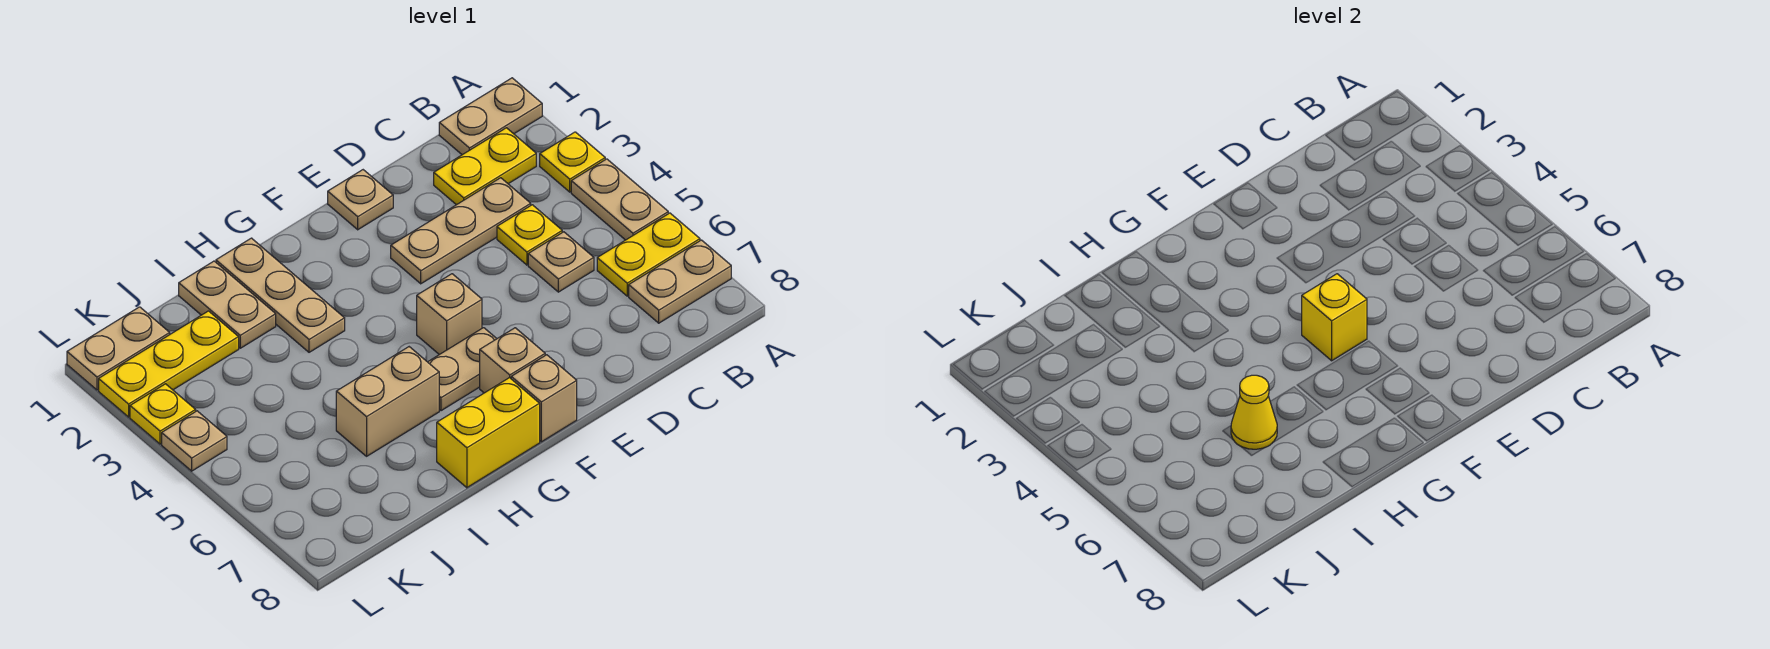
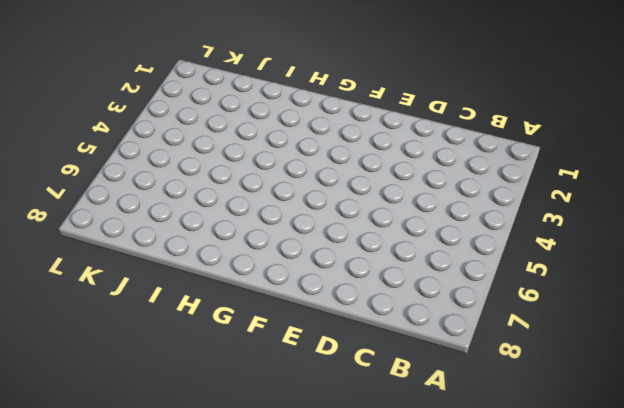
none -> tan plate A1:B1 level 1
none -> yellow plate A3 level 1
none -> tan plate A4:A5 level 1

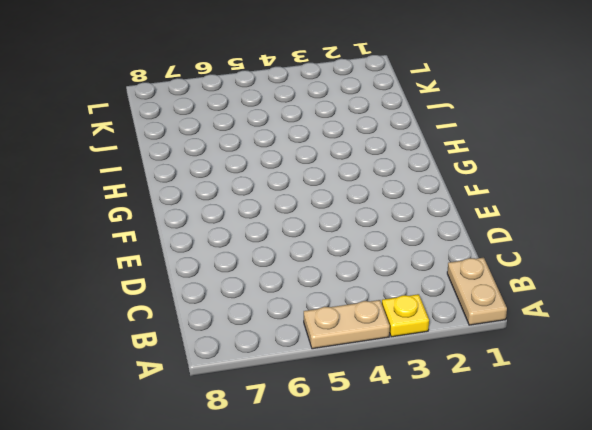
none -> yellow plate A6:B6 level 1
none -> tan plate A7:B7 level 1
none -> yellow plate B2:C2 level 1

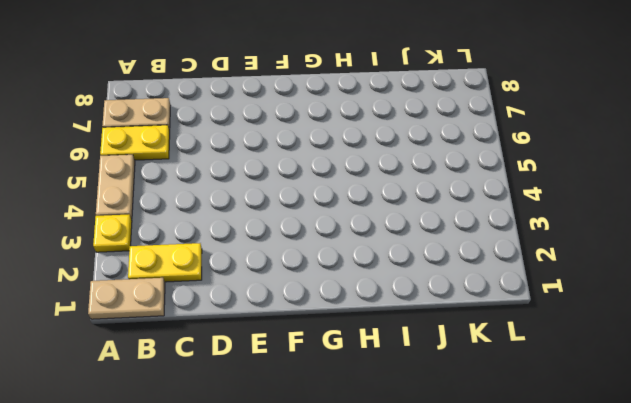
none -> tan plate C3:E3 level 1
none -> yellow plate C4 level 1
none -> tan plate C5 level 1

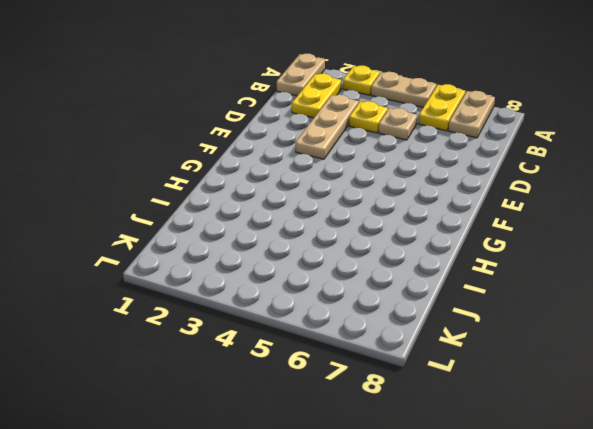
none -> tan plate E1 level 1
none -> tan brick F5 level 1
none -> tan plate F6:G6 level 1

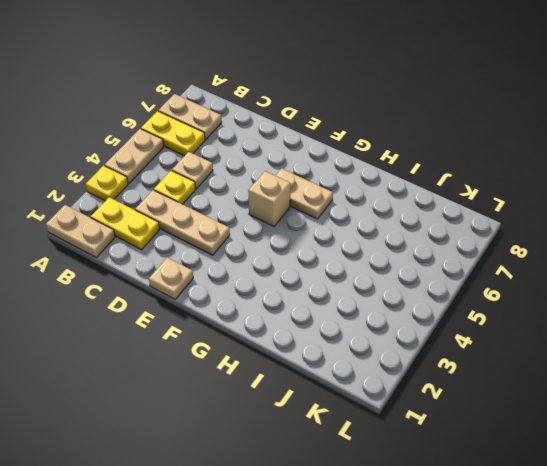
none -> tan brick F7 level 1
none -> tan brick F8 level 1
none -> yellow brick G8:H8 level 1

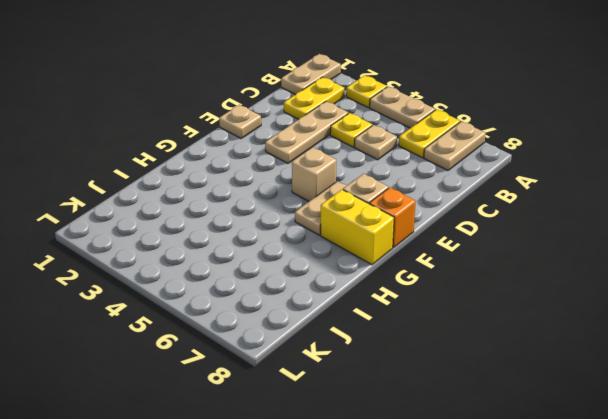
orange brick F8 level 1 -> tan brick F8 level 1
yellow brick G7:G8 level 1 -> yellow brick G8:H8 level 1
none -> tan plate H1:H3 level 1
none -> tan brick H6:I6 level 1
none -> tan plate I1:I2 level 1

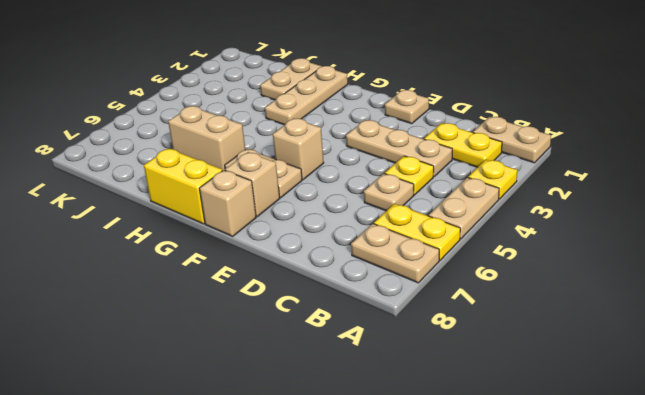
none -> yellow plate J2:L2 level 1
none -> tan plate K1:L1 level 1
none -> yellow plate L3 level 1

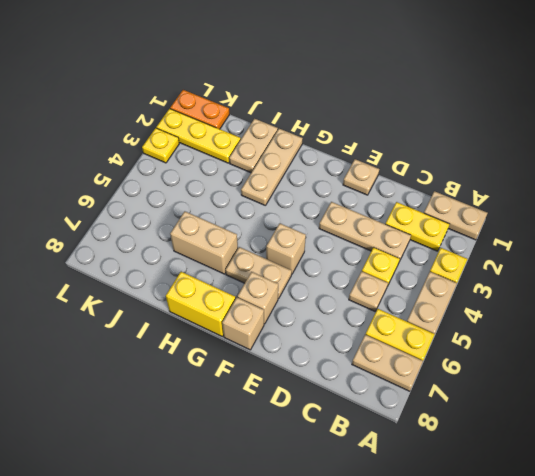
orange plate K1:L1 level 1 -> tan plate K1:L1 level 1
none -> tan plate L4 level 1
none -> yellow brick F5 level 2
none -> yellow cone I6 level 2

